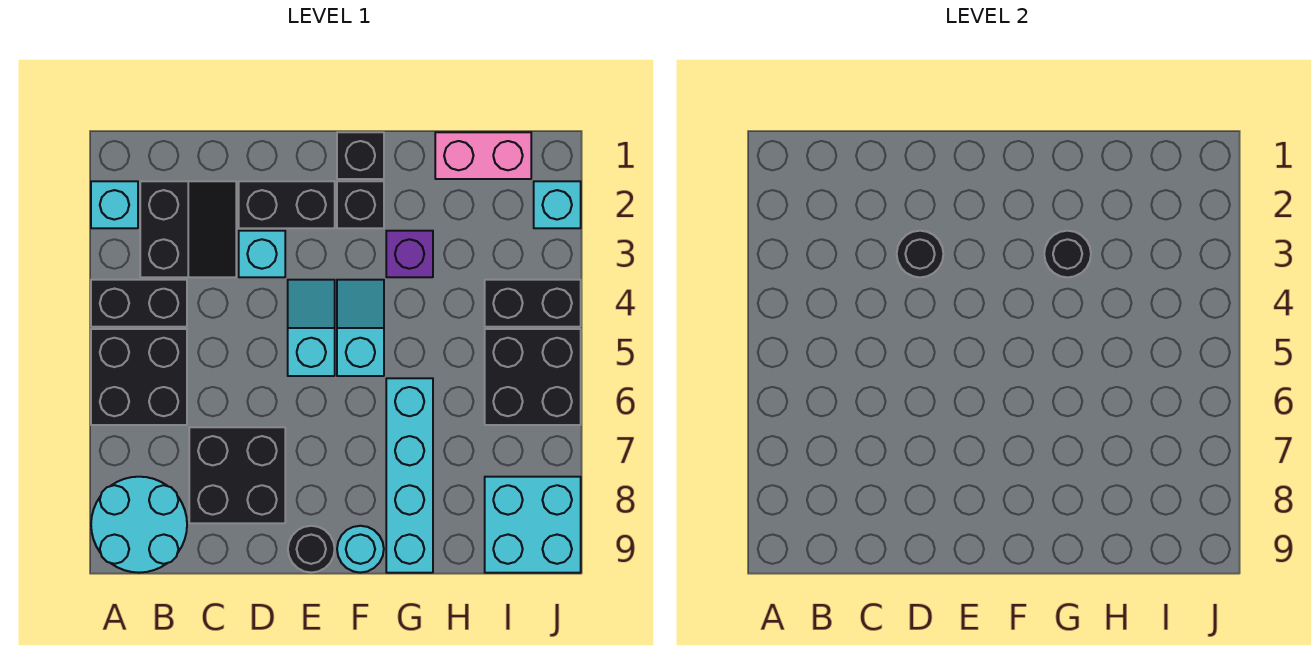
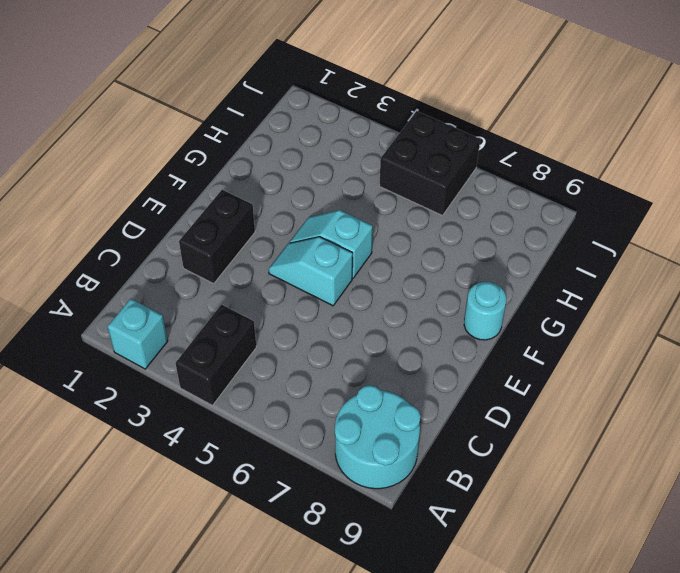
none -> black brick A5:B6 level 1
none -> black slope B2:C3 level 1 top B
none -> black brick C7:D8 level 1

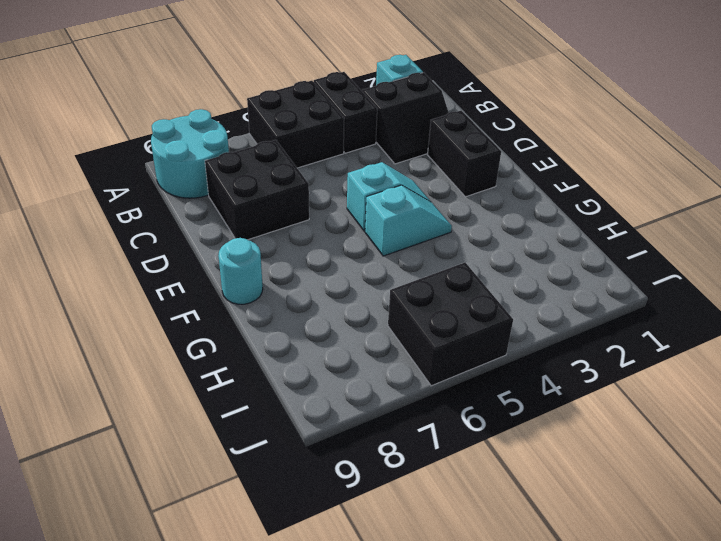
none -> cyan brick D3 level 1
none -> black round brick E9 level 1
none -> black brick F1 level 1

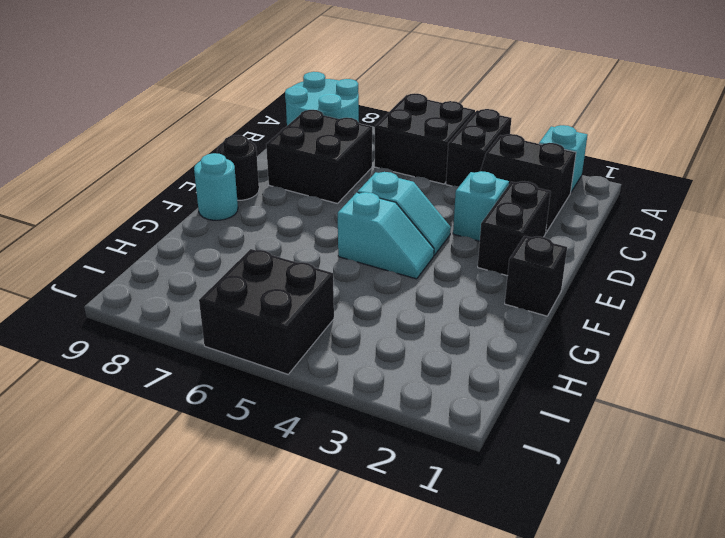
none -> black brick F2 level 1
none -> purple brick G3 level 1
none -> cyan brick G6:G9 level 1

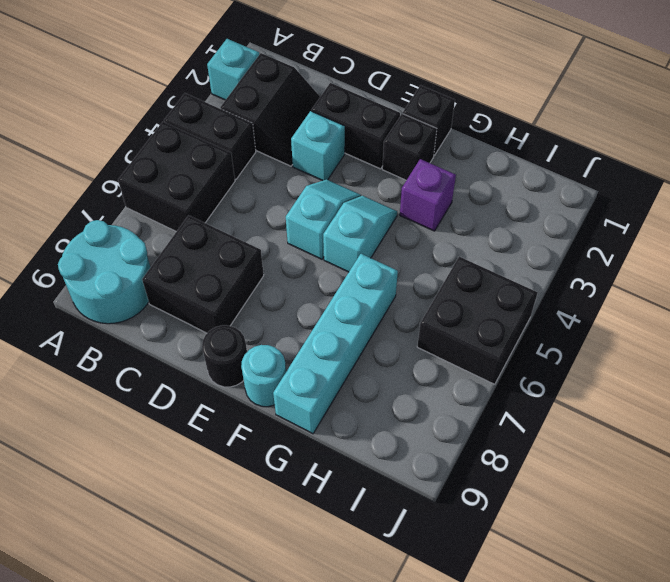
none -> pink brick H1:I1 level 1
none -> black brick I4:J4 level 1
none -> cyan brick I8:J9 level 1

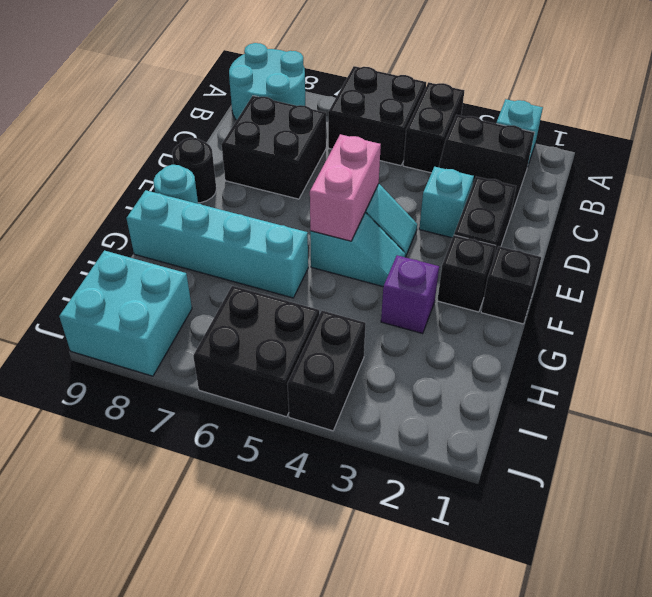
pink brick E5:F5 level 2 -> pink brick H1:I1 level 1
none -> cyan brick J2 level 1
none -> black round brick D3 level 2
none -> black round brick G3 level 2

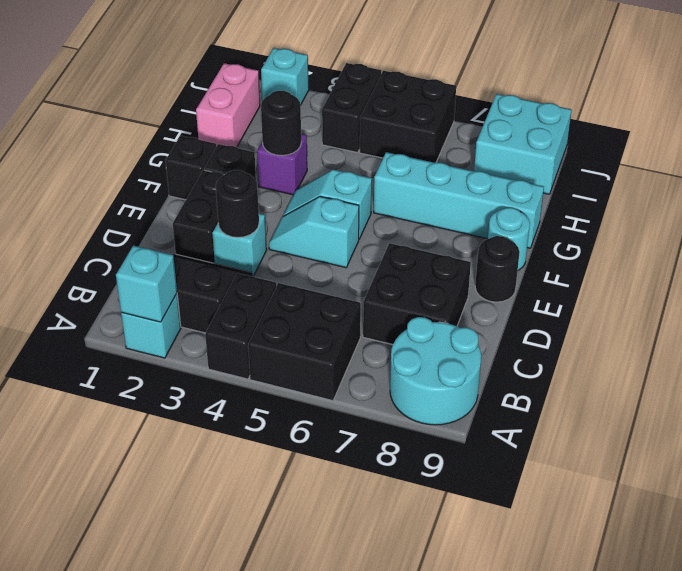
cyan brick A2 level 2 -> none

